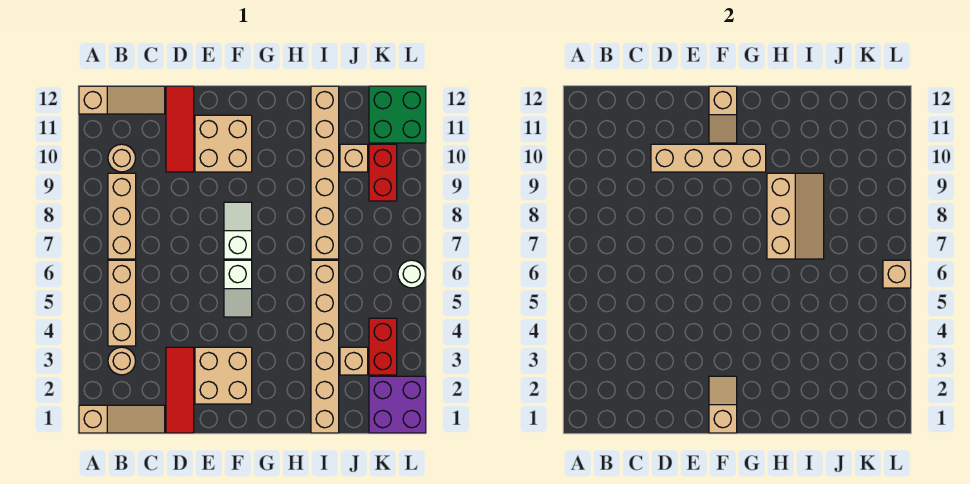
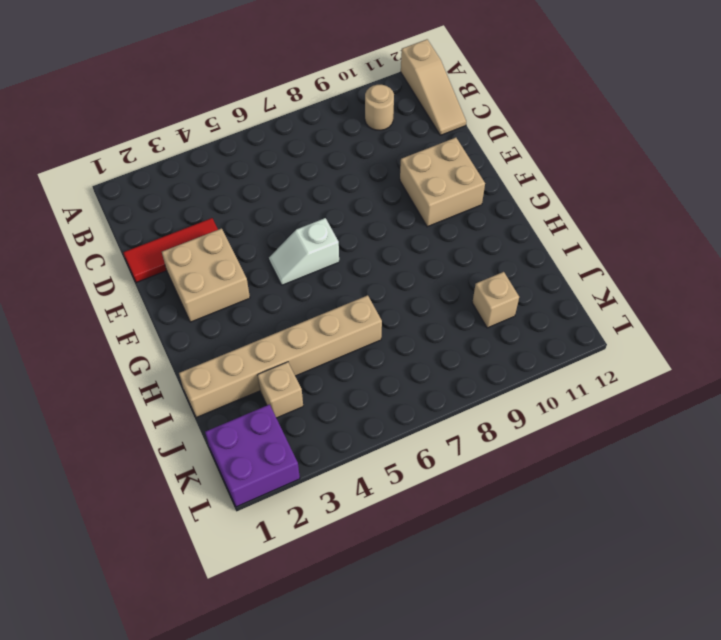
none -> tan slope A1:C1 level 1 top A
none -> tan round brick B3 level 1
none -> tan brick B4:B6 level 1

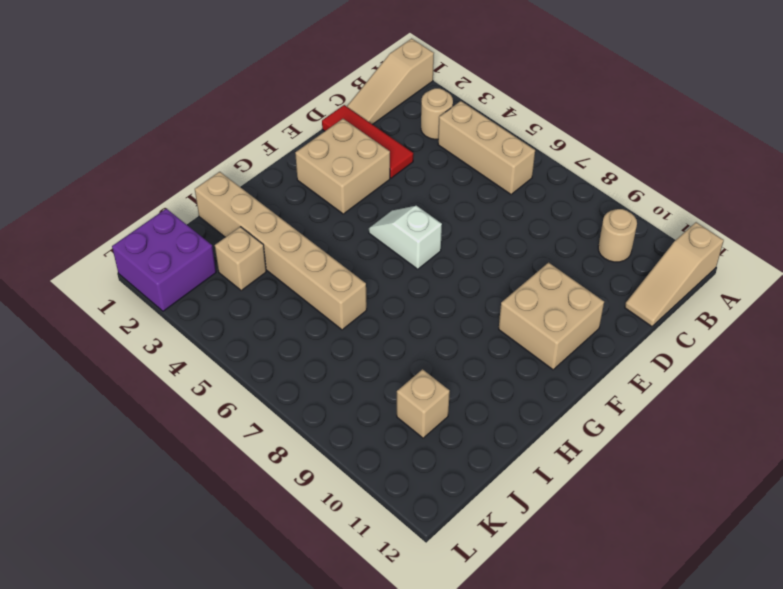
none -> tan brick B7:B9 level 1
none -> red tile D10:D12 level 1
none -> white slope F7:F8 level 1 top 7

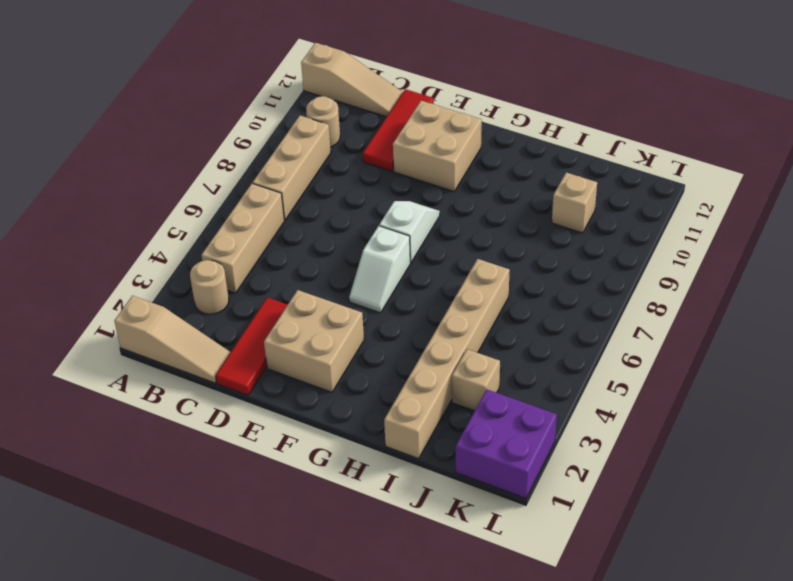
none -> tan brick I7:I12 level 1
none -> red brick K3:K4 level 1
none -> red brick K9:K10 level 1

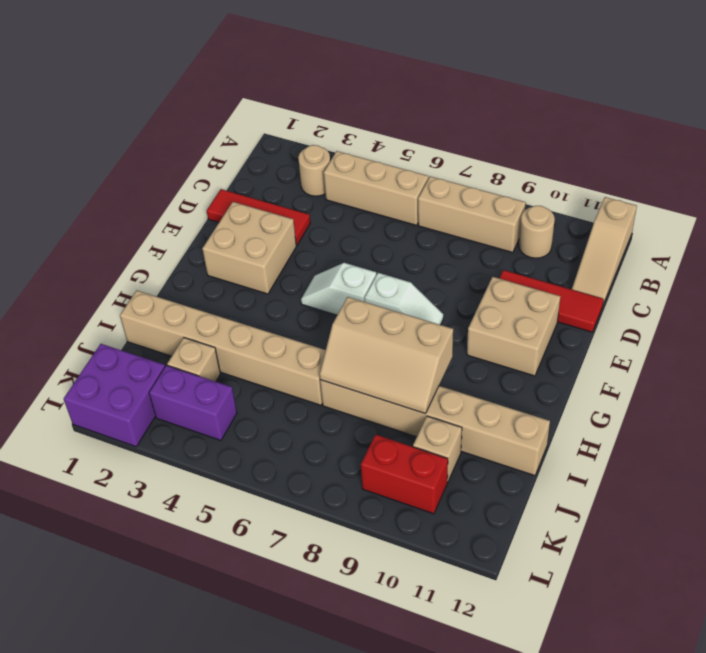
purple brick K3:K4 level 1 -> red brick K3:K4 level 1
none -> tan slope A1:C1 level 1 top A
none -> green brick K11:L12 level 1
none -> white round brick L6 level 1

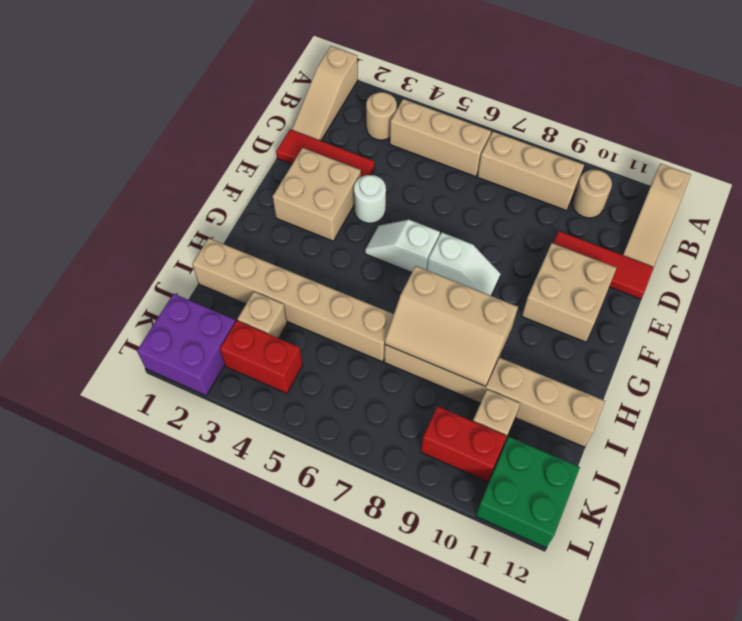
white round brick E4 level 1 -> white round brick L6 level 1
none -> tan brick D10:G10 level 2
none -> tan slope F1:F2 level 2 top 1
none -> tan slope F11:F12 level 2 top 12

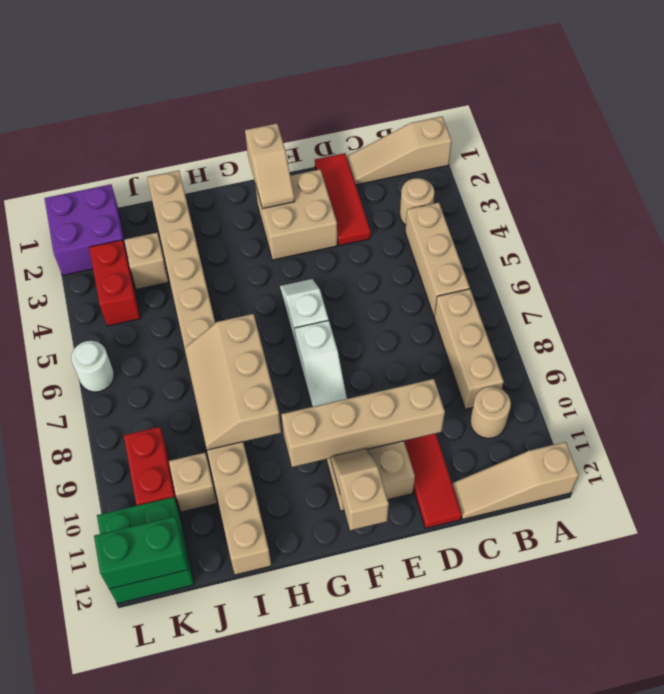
green brick K12:L12 level 2 -> none
none -> tan brick L6 level 2

